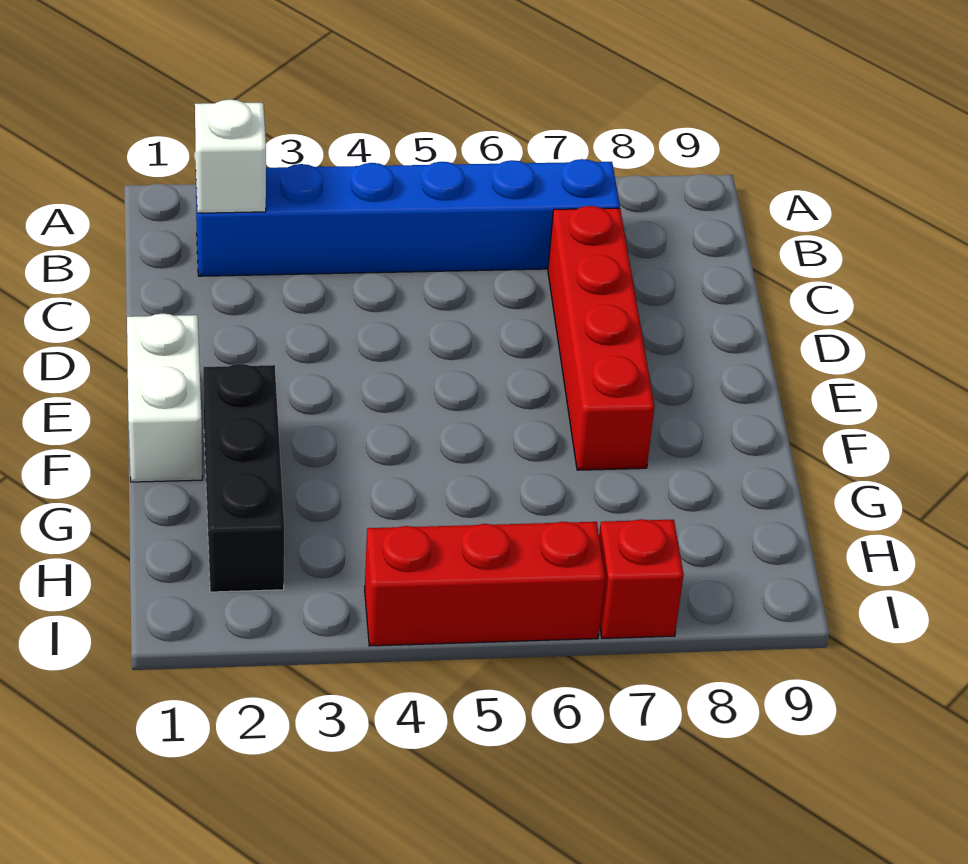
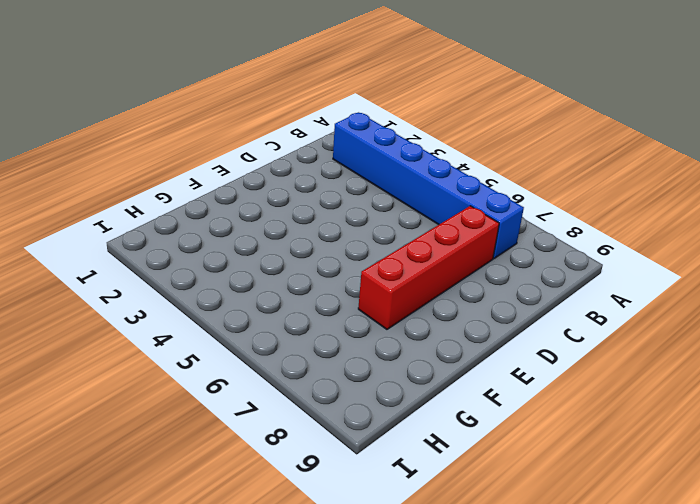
none -> white brick E1:F1 level 1
none -> black brick F2:H2 level 1

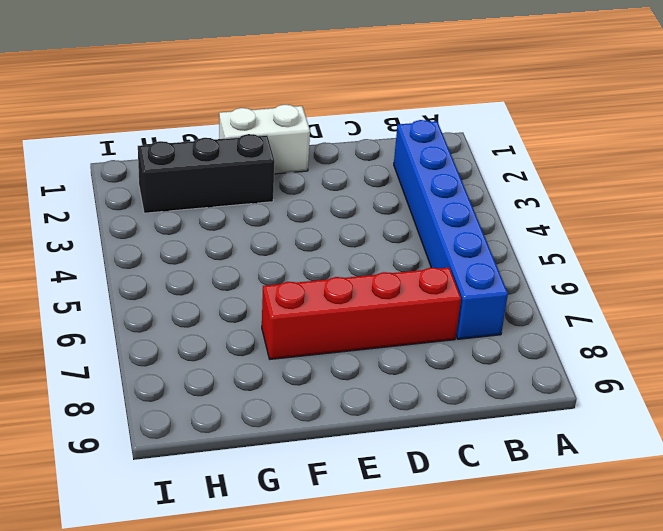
none -> red brick I4:I6 level 1
none -> red brick I7 level 1

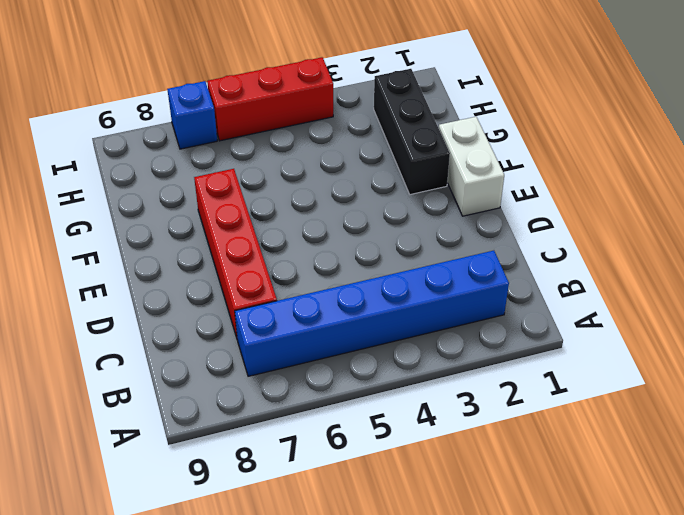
blue brick I7 level 1 -> red brick I7 level 1
none -> white brick B2 level 2

